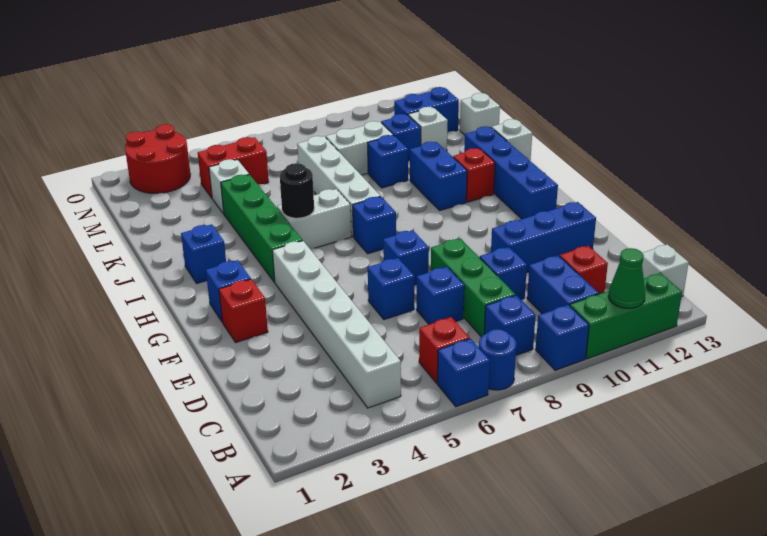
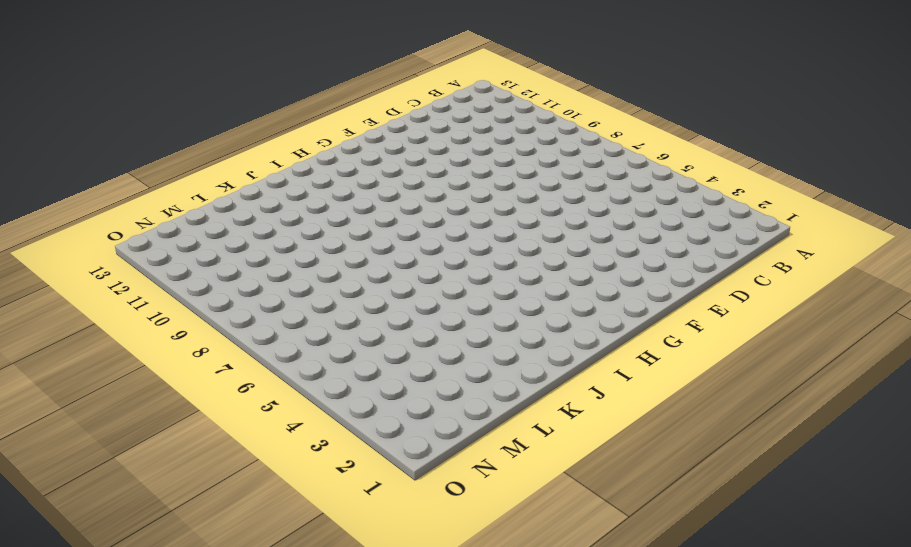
none -> blue brick A6 level 1
none -> blue round brick A7 level 1
none -> blue brick A9 level 1
none -> green brick A10:A12 level 1

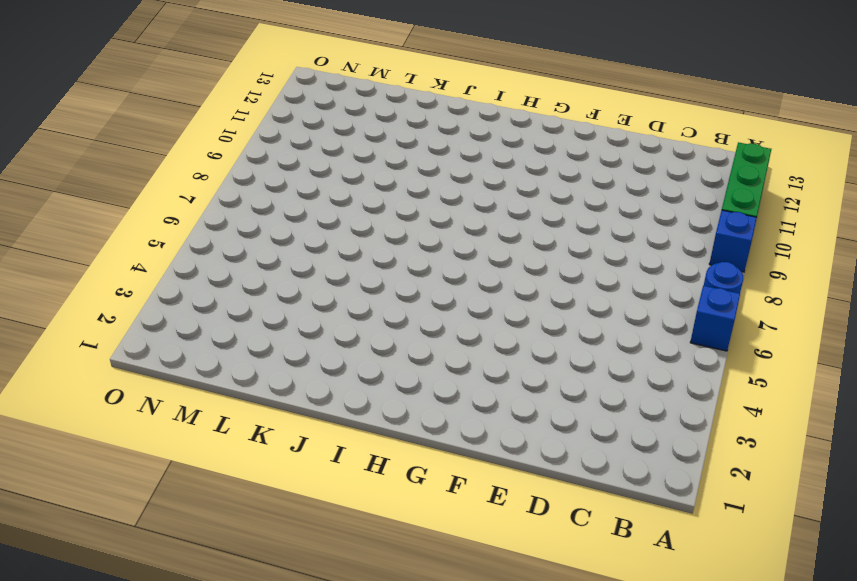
none -> white brick B4:G4 level 1
none -> red brick B6 level 1
none -> blue brick B8 level 1
none -> blue brick B10:C10 level 1

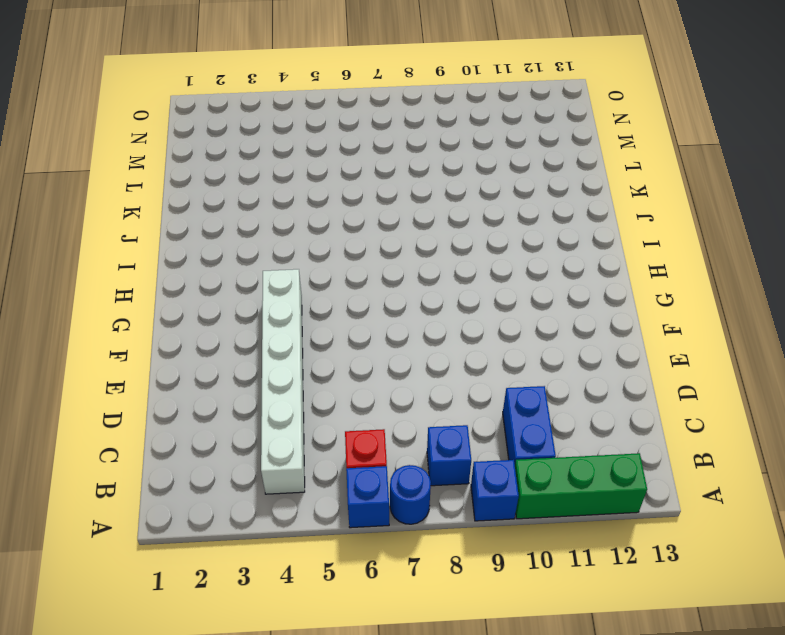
none -> white brick B13 level 1
none -> green brick C8:E8 level 1
none -> red brick C11 level 1
none -> blue brick D7 level 1

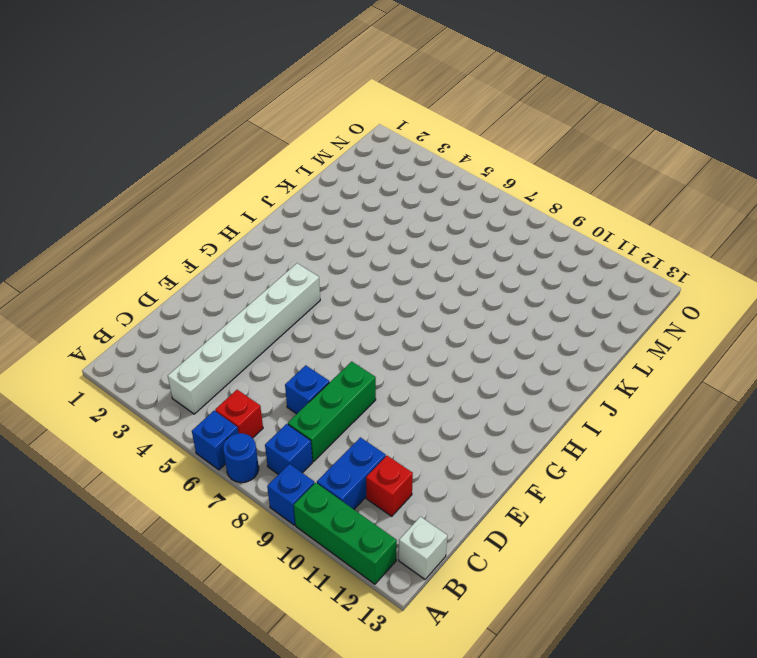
none -> blue brick D9 level 1
none -> blue brick E6 level 1
none -> blue brick E10:E12 level 1
none -> red brick F2 level 1

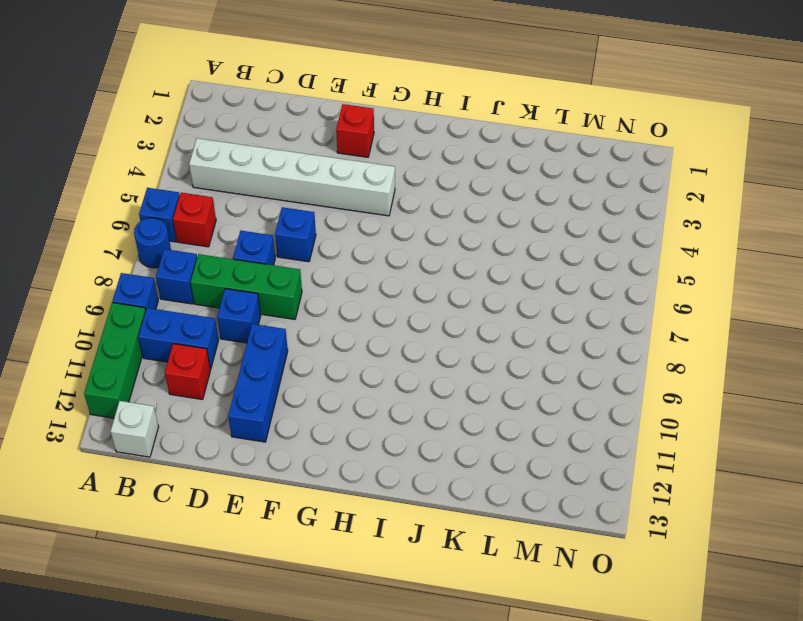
none -> blue brick F7 level 1
none -> blue brick G2 level 1
none -> blue brick G12:J12 level 1
none -> green brick H4:K4 level 1

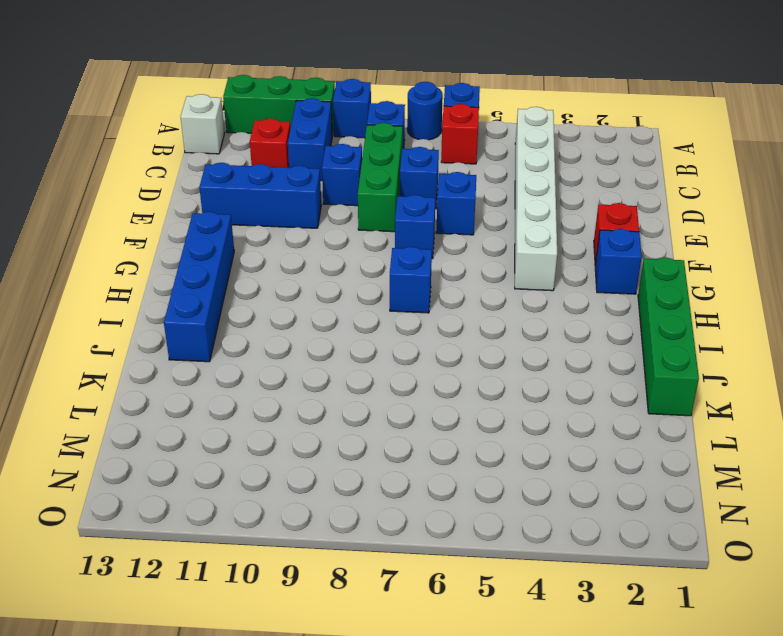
green brick H1:K1 level 1 -> green brick H4:K4 level 1
none -> blue brick I2 level 1
none -> white brick I5:I6 level 1
none -> white brick I7:L7 level 1
none -> blue brick I10:J10 level 1

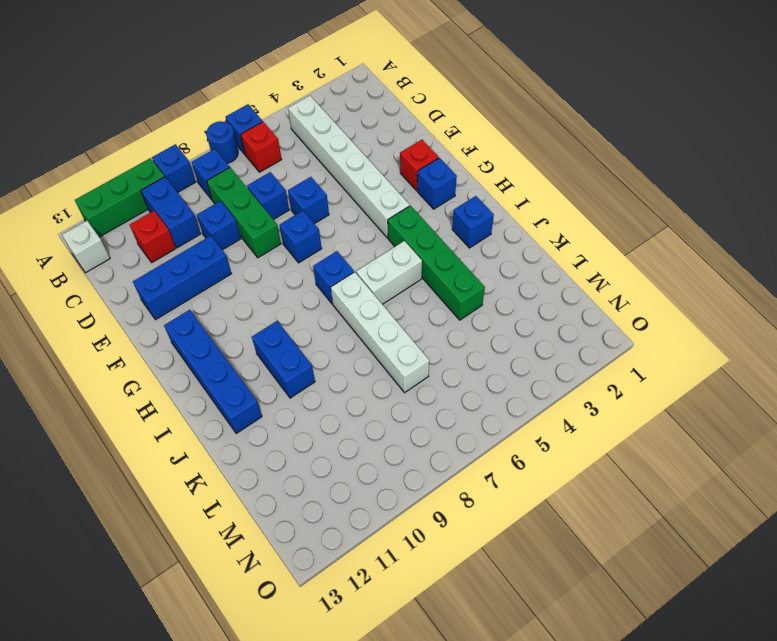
none -> red brick I11 level 1
none -> white brick J13 level 1
none -> blue brick K9 level 1
none -> white brick L4 level 1

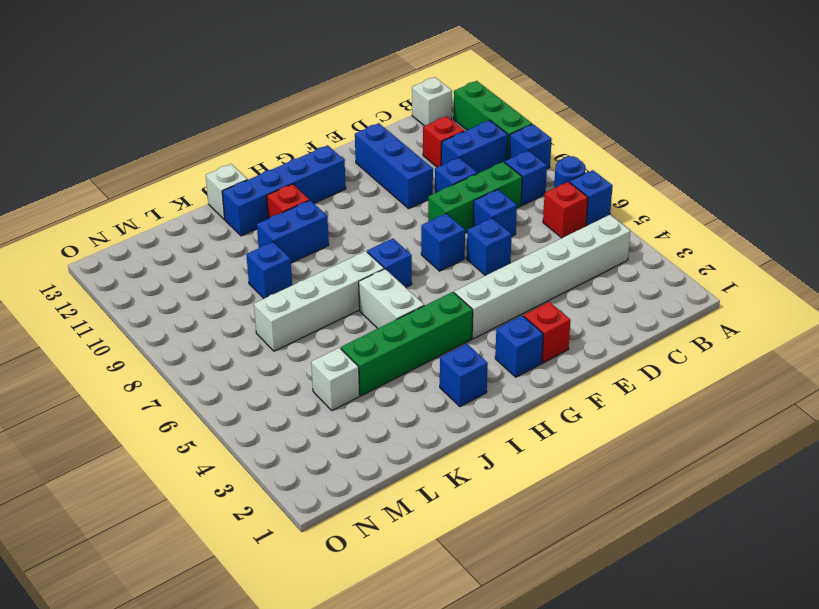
none -> white brick L8:L9 level 1
none -> blue brick L10 level 1
none -> white brick L11 level 1
none -> white brick L13 level 1

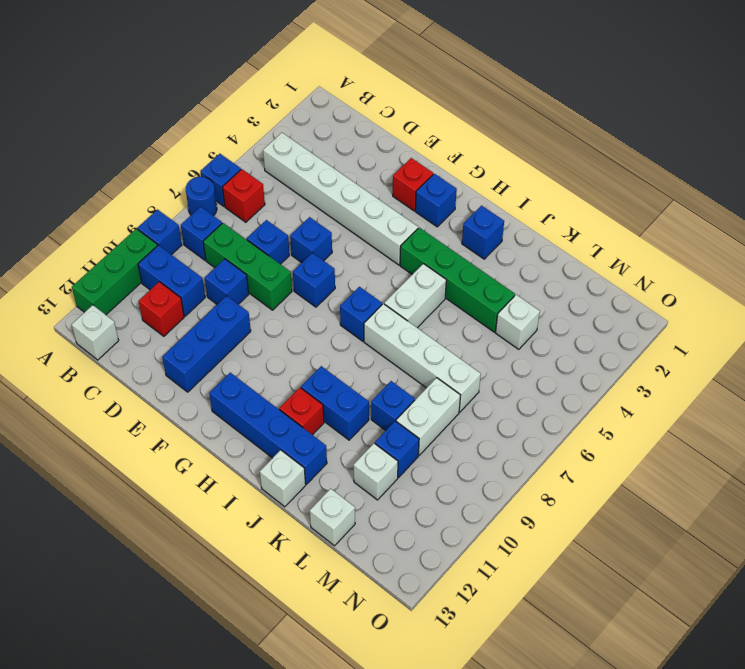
none -> red brick M4:M5 level 1
none -> blue brick M11:M12 level 1
none -> red round brick N2:O3 level 1
none -> green cone A11 level 2

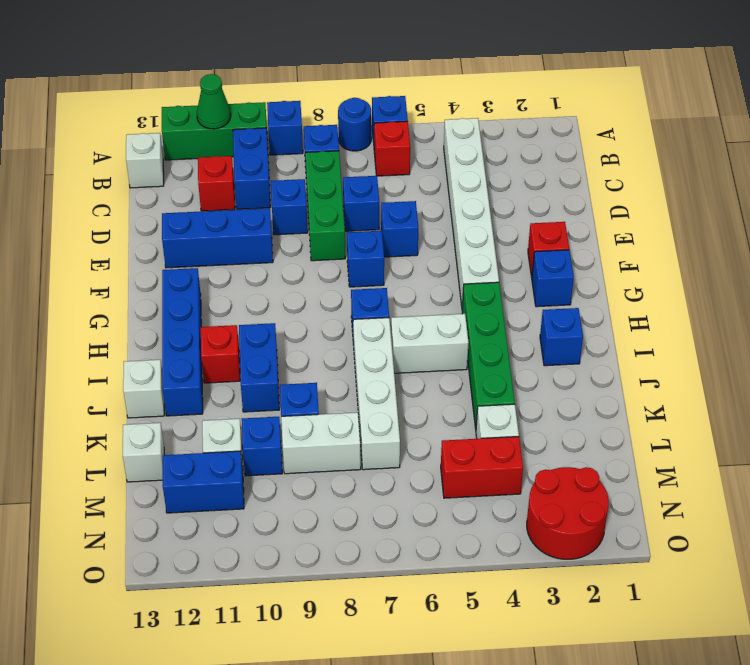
none -> black round brick I5 level 2

